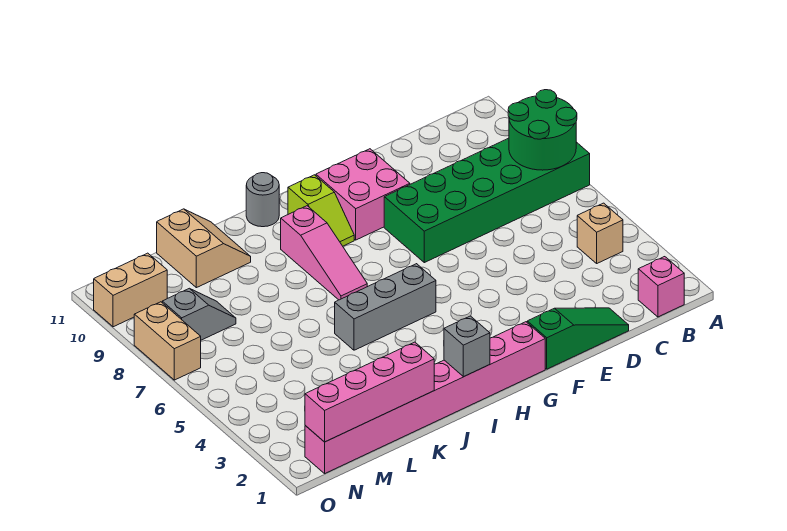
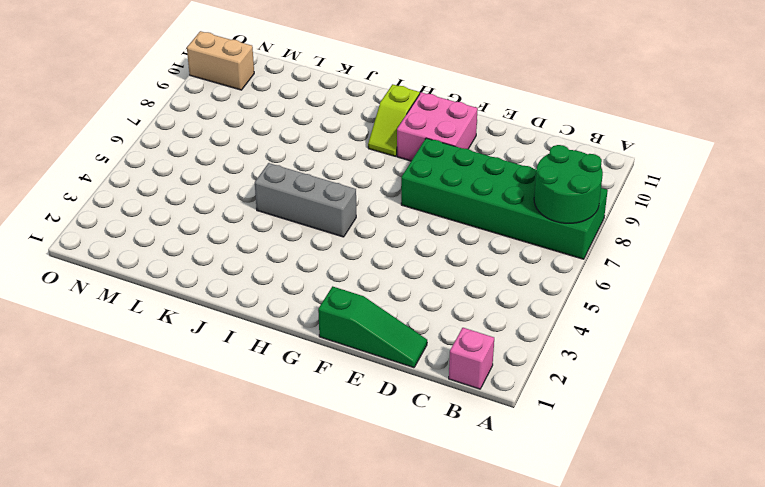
none -> tan brick B4 level 1
none -> pink brick G1:N1 level 1
none -> pink slope I7:I9 level 1 top 9

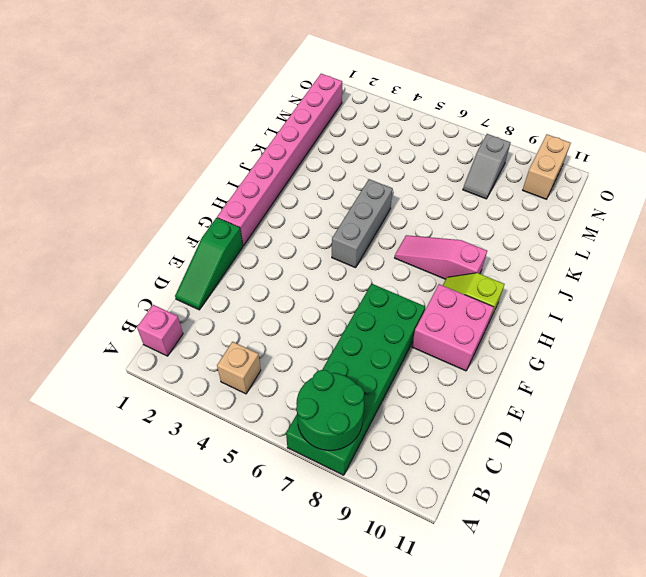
none -> grey round brick I11 level 1
none -> tan slope K10:L11 level 1 top L
none -> tan brick O7:O8 level 1

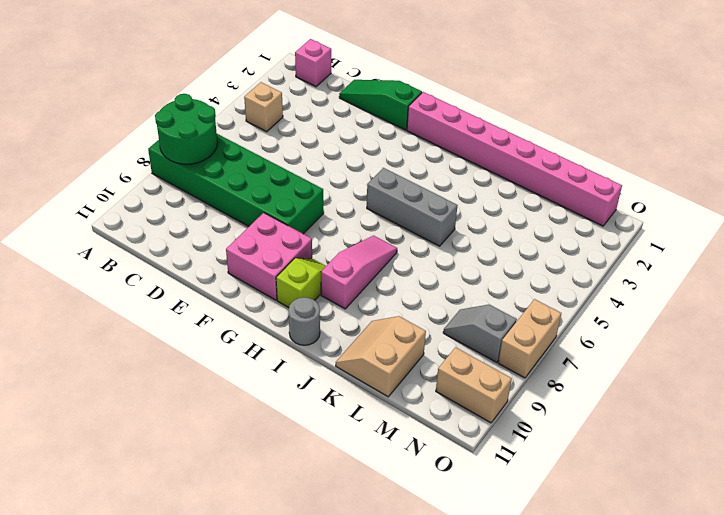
none -> grey brick I1 level 2
none -> pink brick K1:N1 level 2

